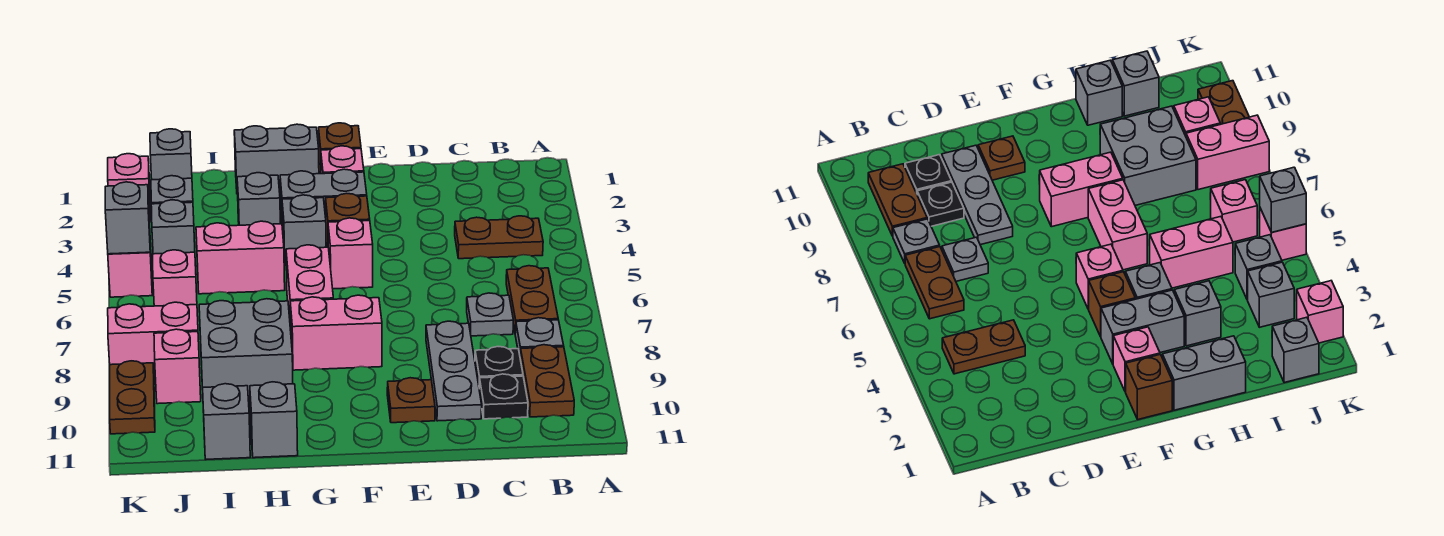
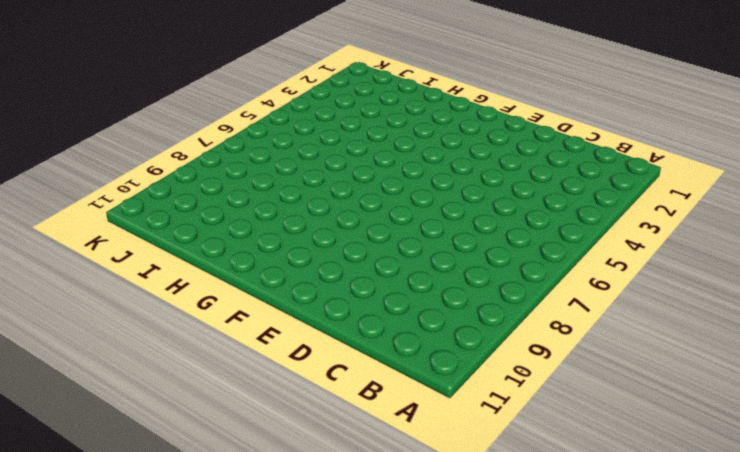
none -> brown plate B4:C4 level 1
none -> brown plate B6:B7 level 1
none -> grey plate B8 level 1
none -> brown plate B9:B10 level 1

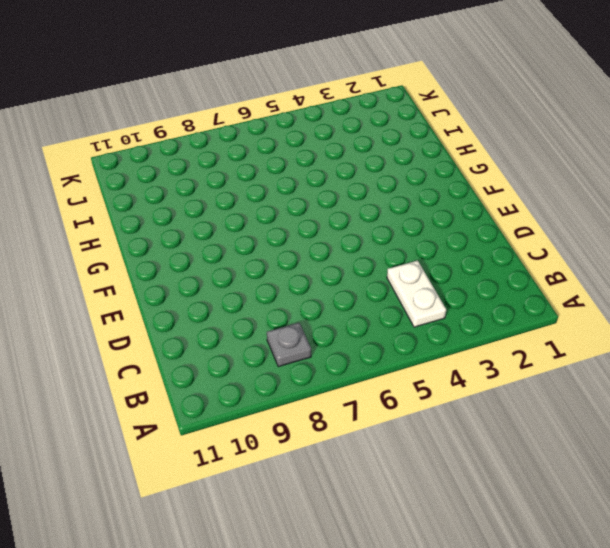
white plate B4:C4 level 1 -> brown plate B4:C4 level 1
none -> brown plate B6:B7 level 1
none -> brown plate B9:B10 level 1
none -> grey plate C7 level 1
none -> black plate C9 level 1

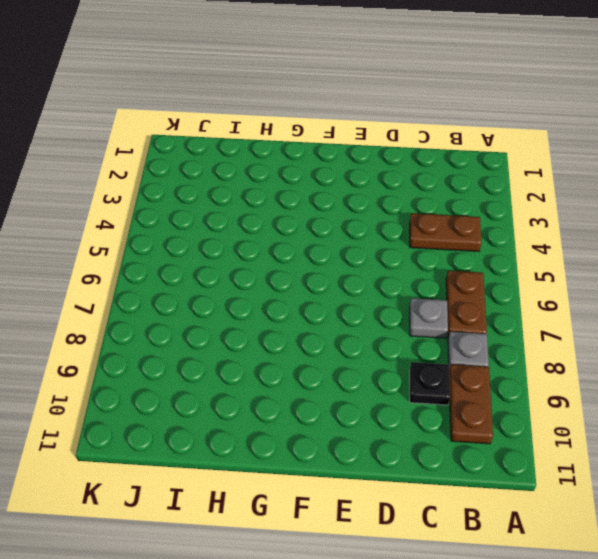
none -> black plate C10 level 1
none -> grey plate D8:D10 level 1
none -> brown plate E10 level 1
none -> brown brick F1 level 1

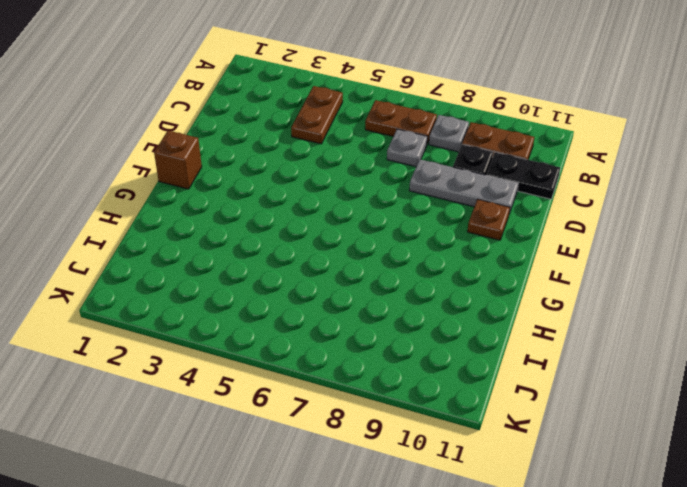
black plate C10:C11 level 1 -> black plate C10 level 1
none -> pink brick F2 level 1
none -> grey brick F3:G3 level 1
none -> brown brick F4 level 1
none -> pink brick F5 level 1

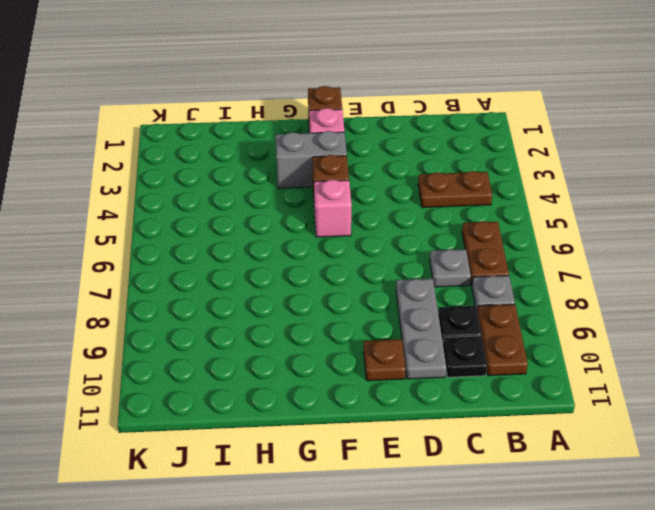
none -> pink brick F8:G8 level 1
none -> grey brick G1:H1 level 1
none -> grey brick G4 level 1
none -> pink brick G6:G7 level 1

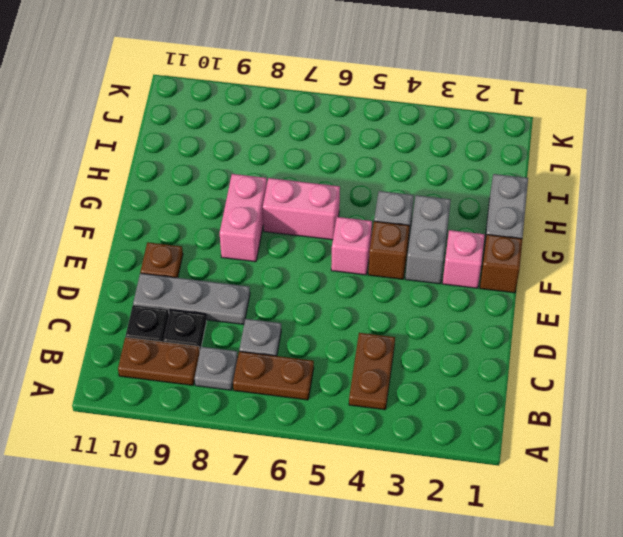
none -> grey brick H3 level 1
none -> pink brick H5:I5 level 1
none -> grey brick H8:I9 level 1
none -> grey brick H11 level 1

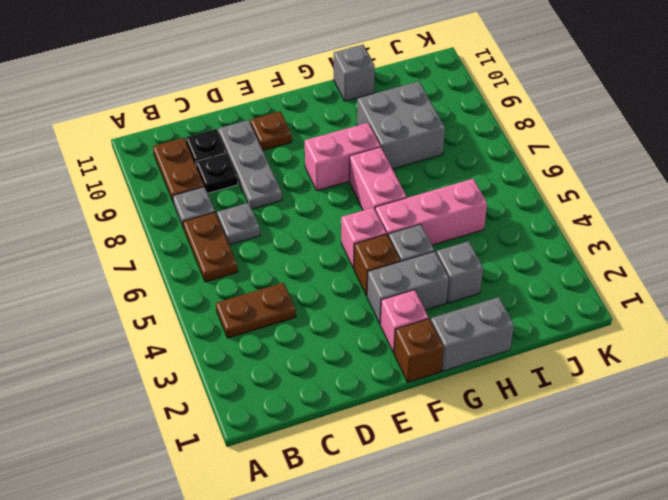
pink brick G5:I5 level 1 -> pink brick H5:I5 level 1
none -> grey brick I11 level 1
none -> grey brick J1 level 1
none -> grey brick J3 level 1
none -> grey brick J4 level 1

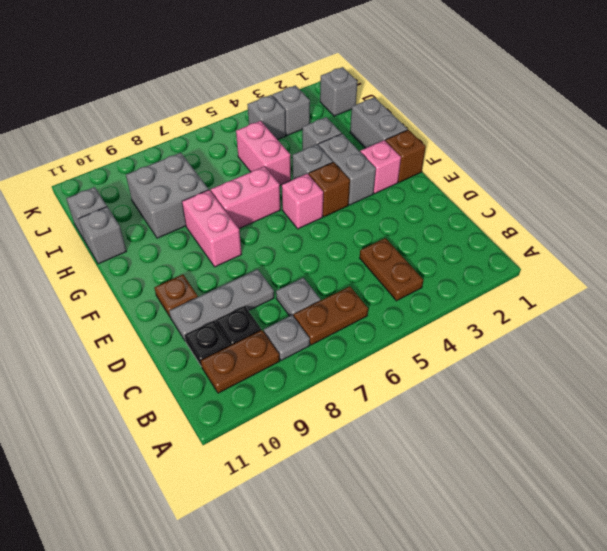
none -> pink brick J6 level 1
none -> pink brick J8:K8 level 1
none -> pink brick J9 level 1
none -> pink brick K2 level 1

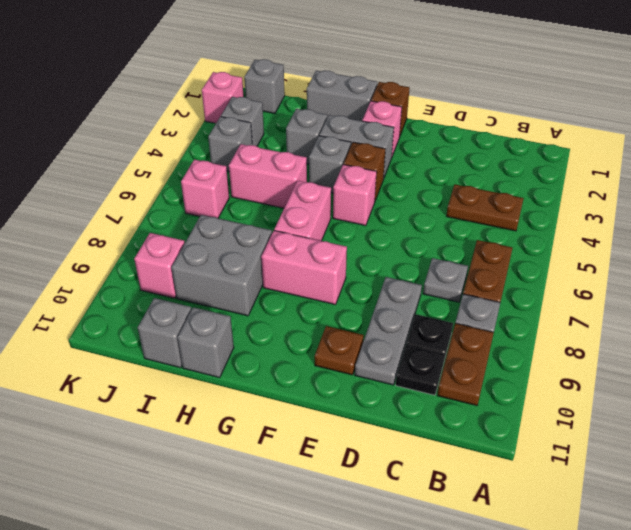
none -> pink brick J8:K8 level 1
none -> pink brick K5 level 1
none -> brown plate K9:K10 level 1
none -> grey brick K5 level 2

